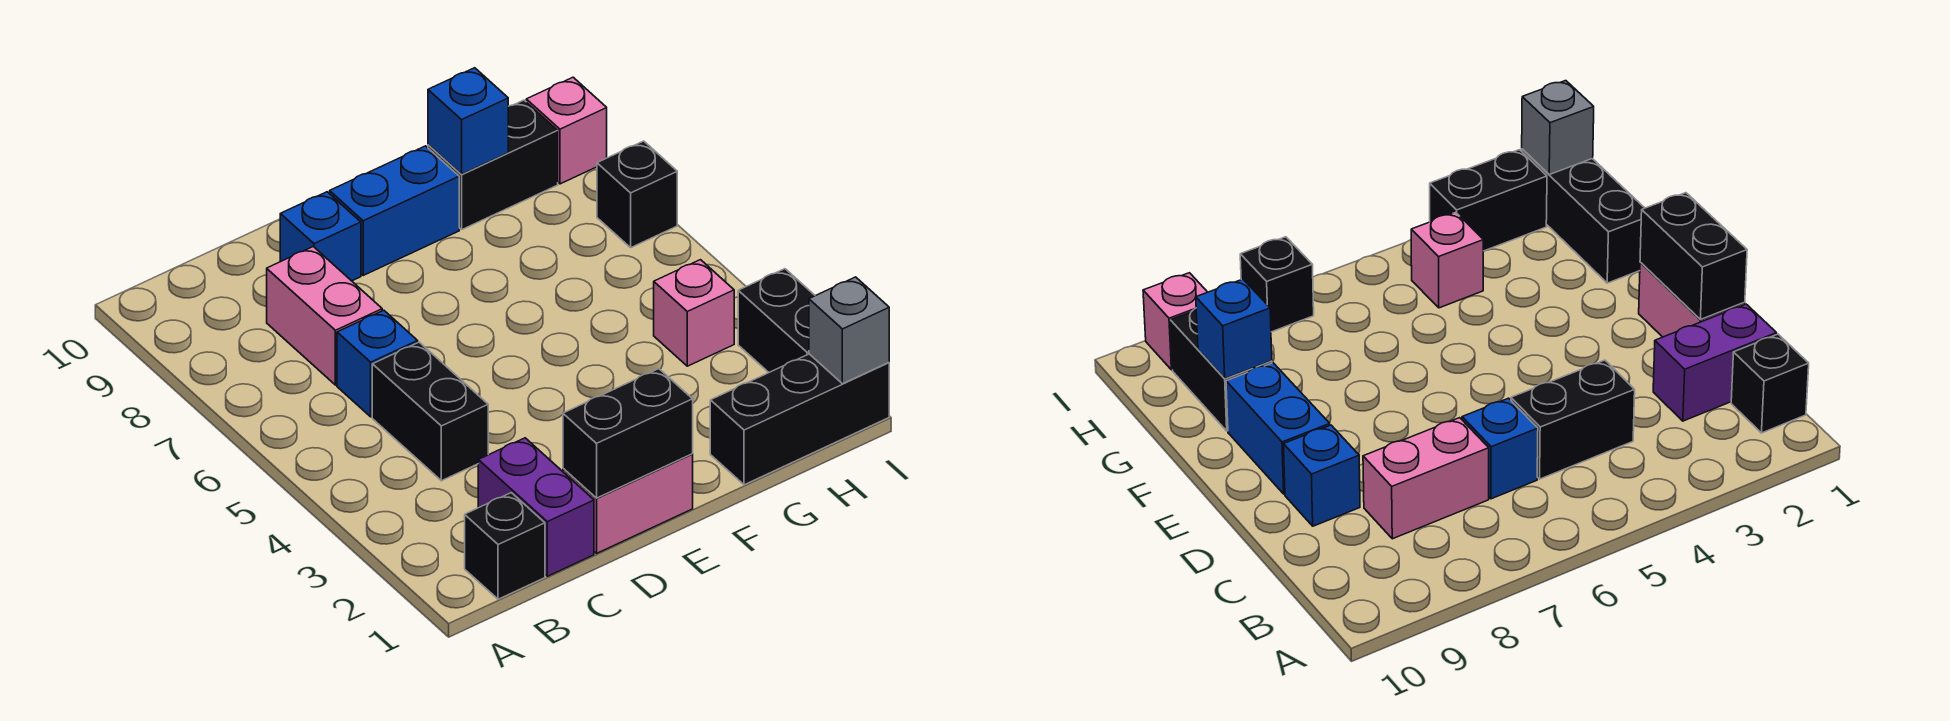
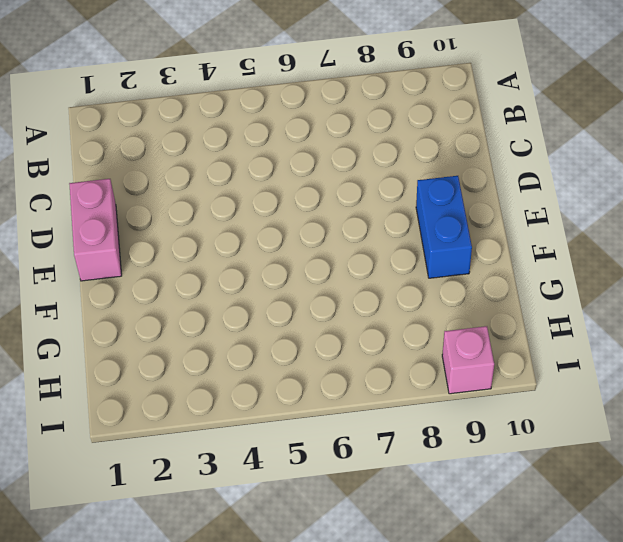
none -> black brick B1 level 1
none -> purple brick C1:C2 level 1
none -> black brick C4:C5 level 1

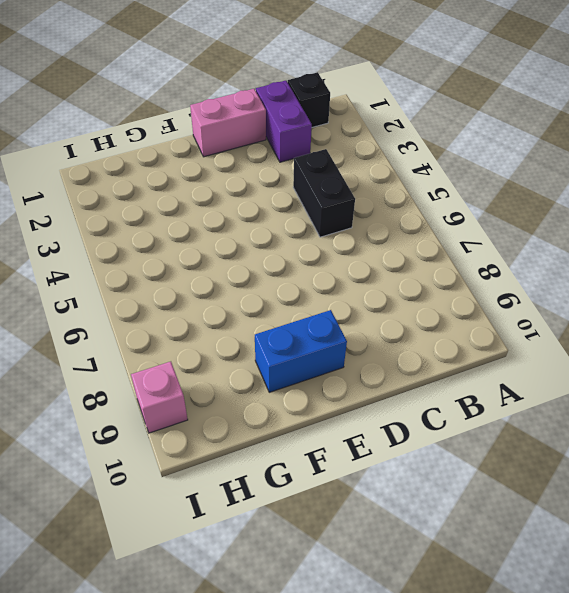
none -> blue brick C6 level 1
none -> pink brick C7:C8 level 1
none -> blue brick D9 level 1

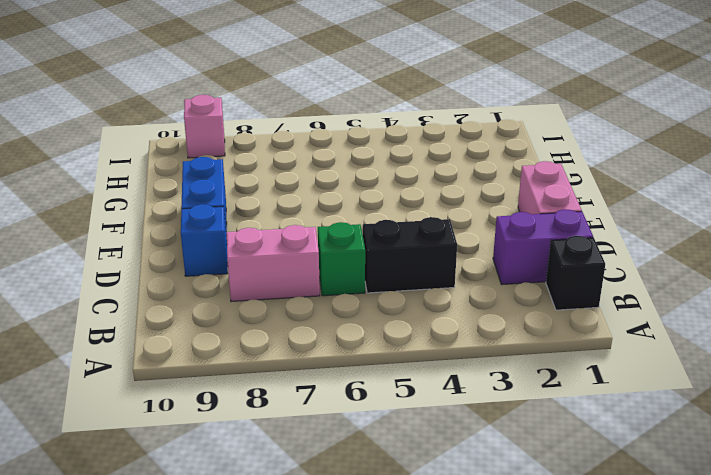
green brick C6 level 1 -> blue brick C6 level 1
none -> black brick G1:I1 level 1
none -> black brick G9:H9 level 1
none -> pink brick H4 level 1

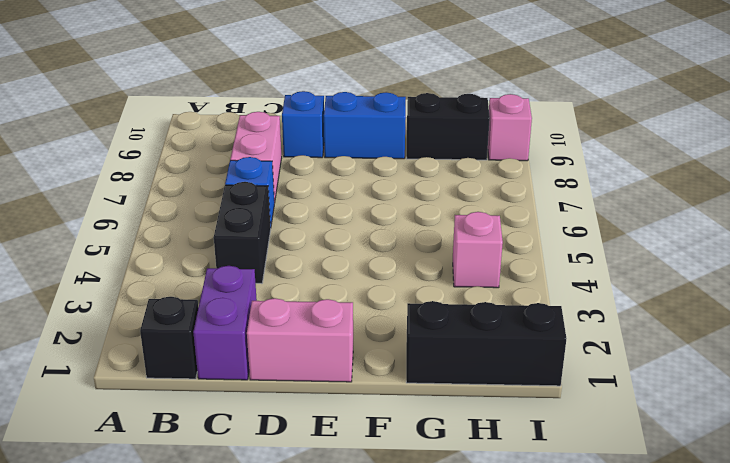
none -> black brick I2:I3 level 1
none -> black brick I7 level 1
none -> black brick D1:E1 level 2

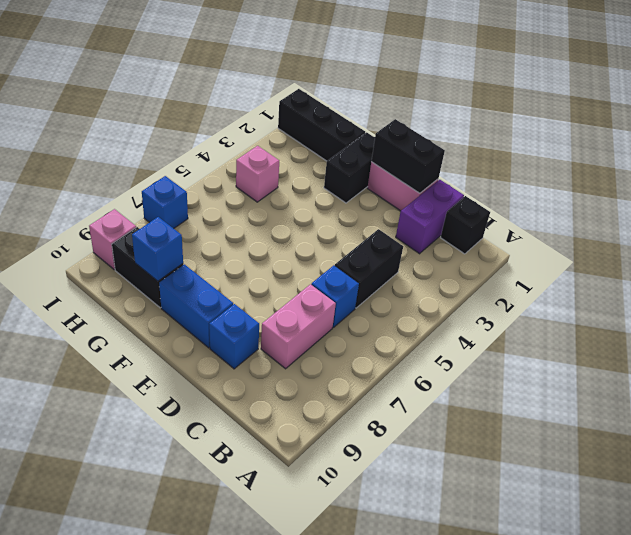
black brick F1:F2 level 1 -> black brick I2:I3 level 1
blue brick I7 level 1 -> black brick I7 level 1
none -> grey brick I1 level 2

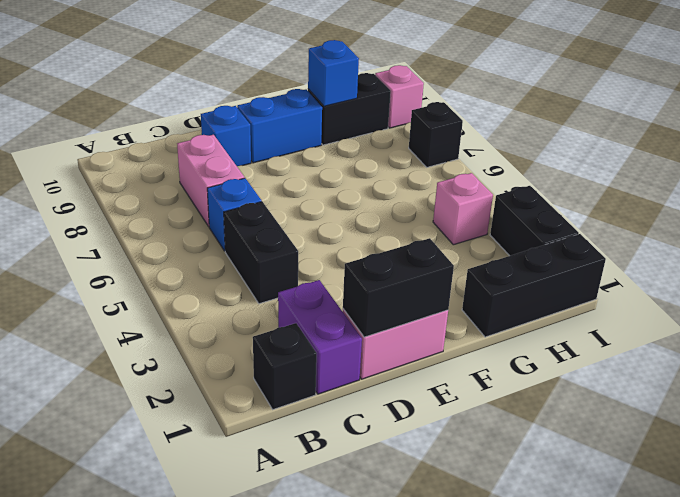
none -> grey brick I1 level 2

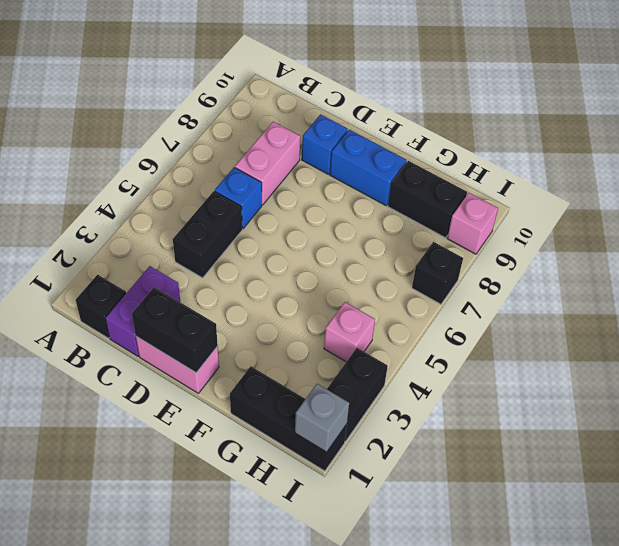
none -> blue brick G9 level 2

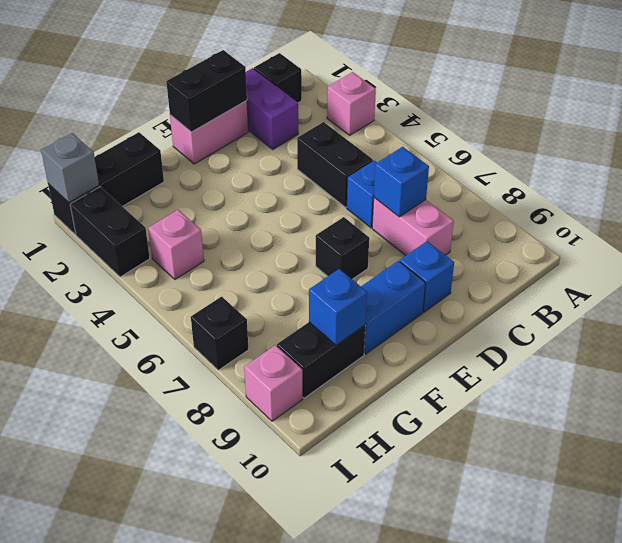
pink brick A3 level 1 -> none
blue brick C7 level 2 -> none
black brick E7 level 1 -> none

